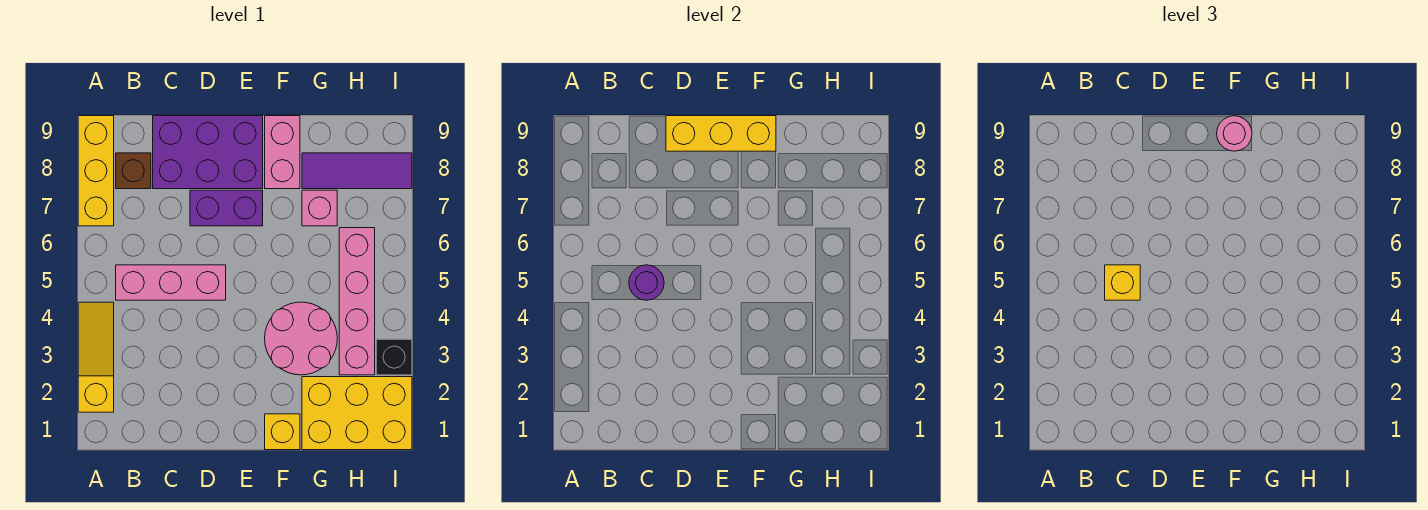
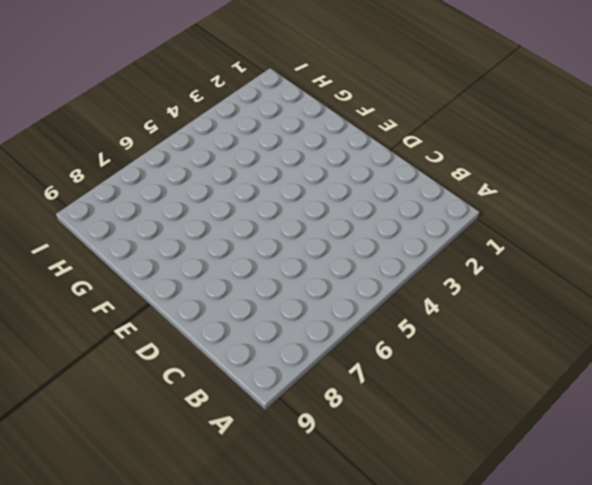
none -> yellow slope A2:A4 level 1 top 2
none -> yellow brick A7:A9 level 1
none -> pink brick B5:D5 level 1

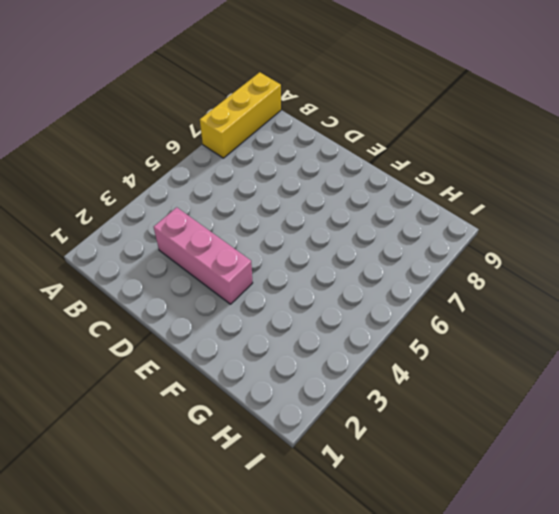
pink brick C3:E3 level 1 -> pink brick B5:D5 level 1
none -> yellow slope A2:A4 level 1 top 2
none -> brown brick B8 level 1
none -> purple brick C8:E9 level 1

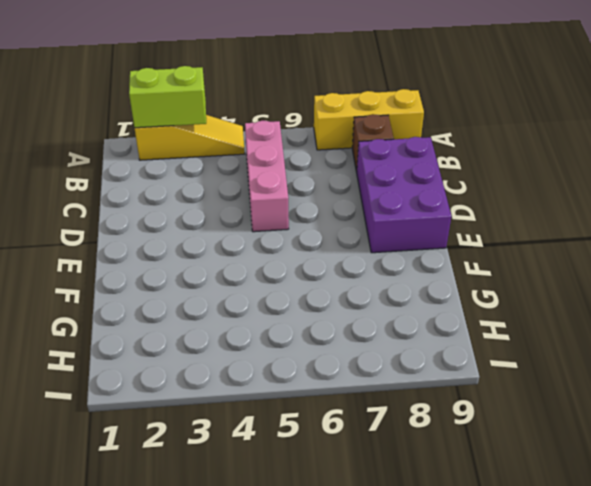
lime brick A2:A3 level 2 -> none
none -> purple brick D7:E7 level 1
none -> yellow brick F1 level 1
none -> pink round brick F3:G4 level 1

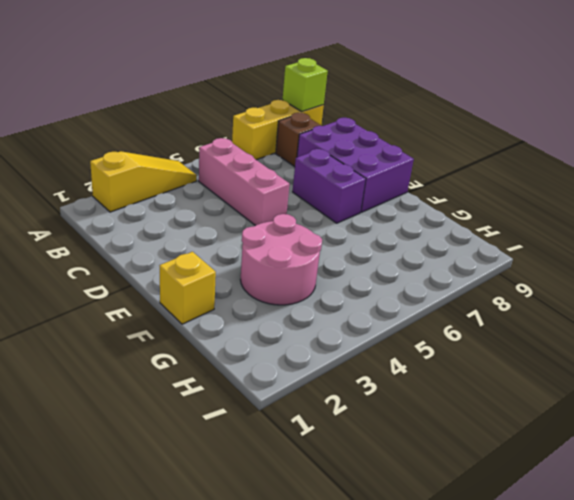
lime brick A9 level 2 -> none
none -> pink brick F8:F9 level 1
none -> yellow brick G1:I2 level 1
none -> pink brick G7 level 1

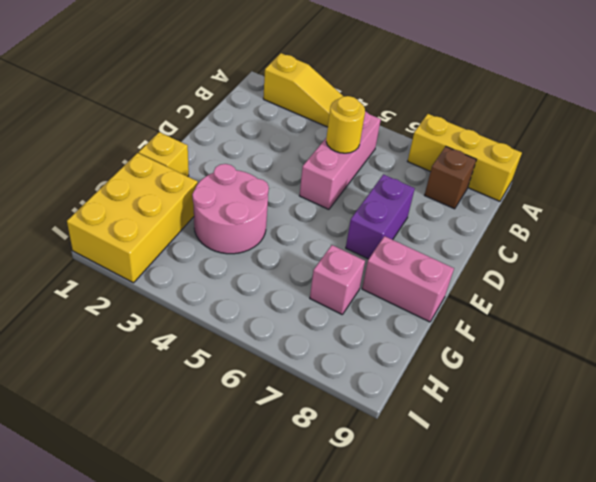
yellow round brick C5 level 2 -> purple round brick C5 level 2
none -> purple brick C8:E9 level 1
none -> purple tile G8:I8 level 1
none -> pink brick H3:H6 level 1

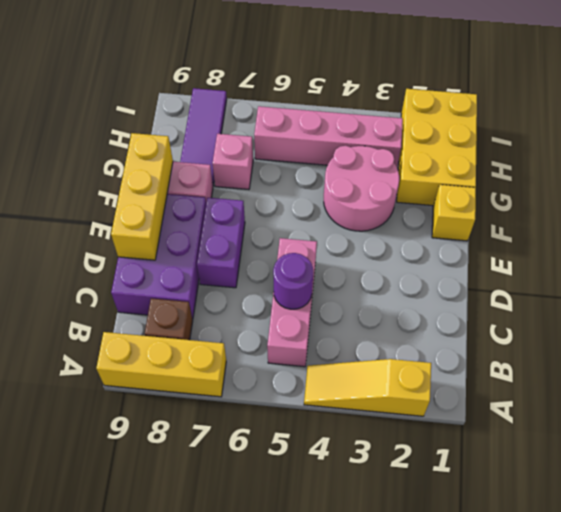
none -> black brick I3 level 1
none -> yellow brick C5 level 3
none -> pink round brick F9 level 3

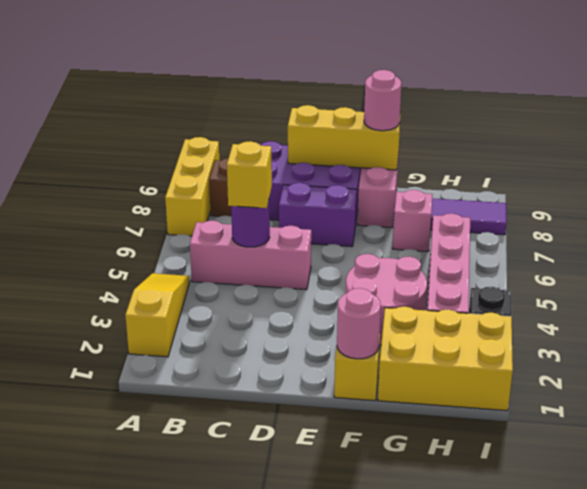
pink round brick F1 level 2 -> none

